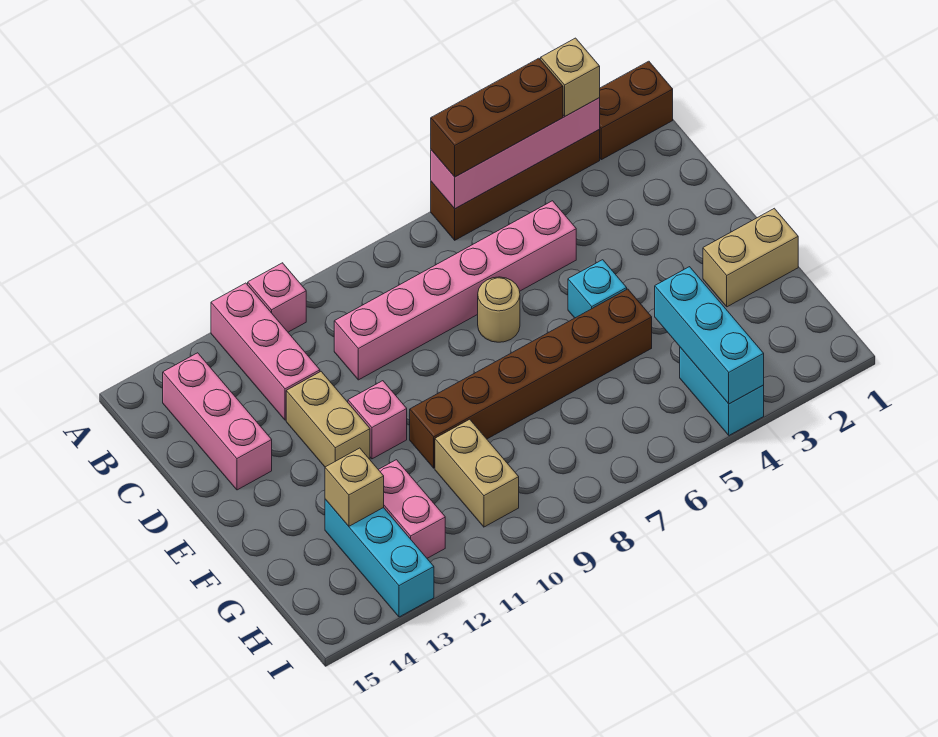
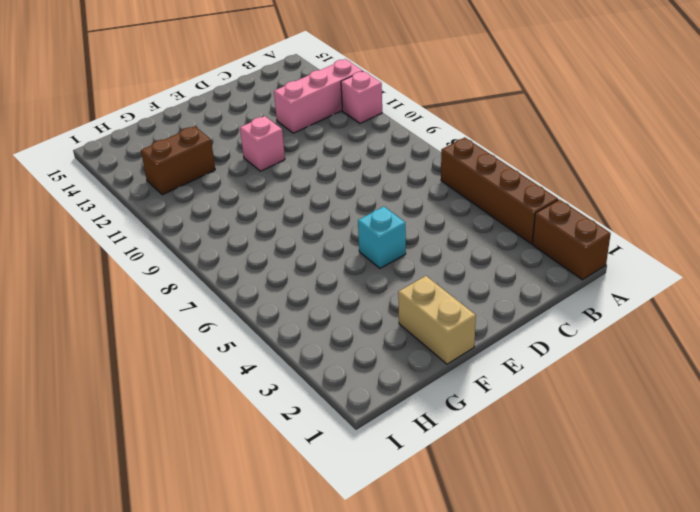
brown brick G12:H12 level 1 -> pink brick G12:H12 level 1
none -> pink brick B14:D14 level 1
none -> pink brick C5:C10 level 1
none -> tan round brick D7 level 1

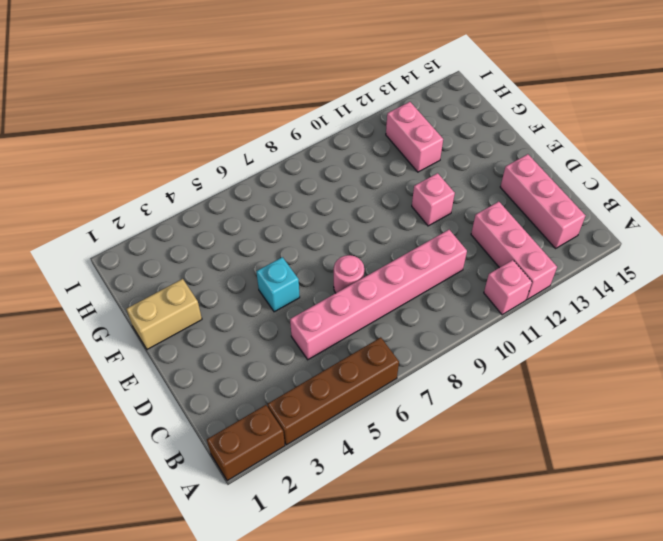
pink round brick D7 level 1 -> tan round brick D7 level 1
none -> tan brick D12:E12 level 1
none -> brown brick F5:F10 level 1
none -> tan brick G10:H10 level 1

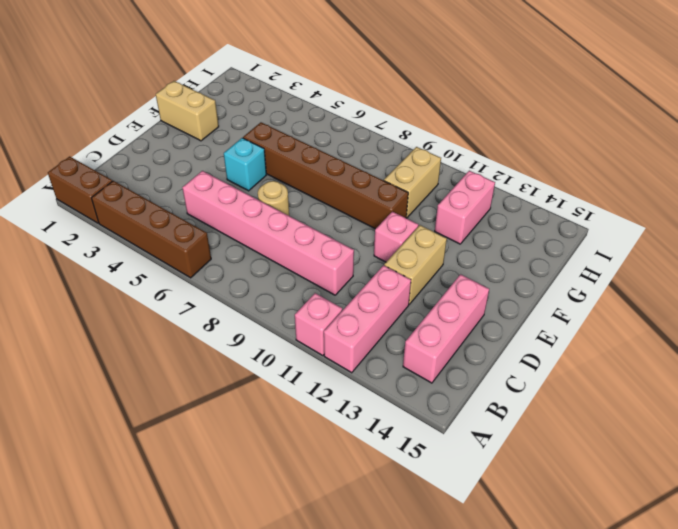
none -> cyan brick G13:I13 level 1
none -> cyan brick H4:I4 level 1
none -> pink brick A3:A6 level 2

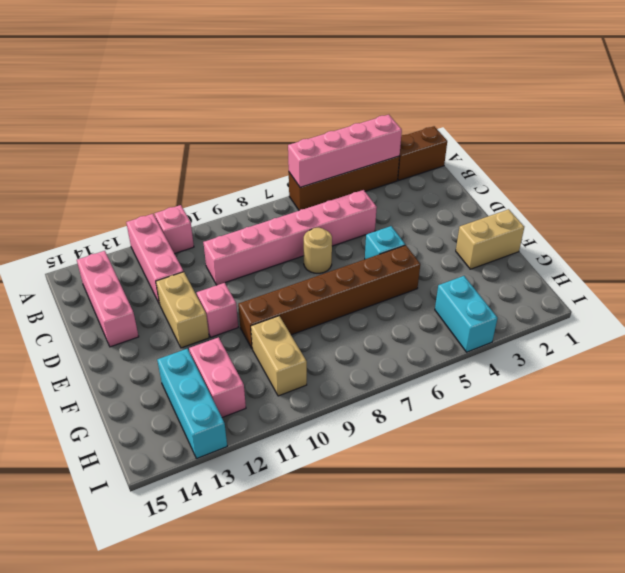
none -> cyan brick G4:I4 level 2
none -> tan brick G13 level 2
none -> tan brick A3 level 3

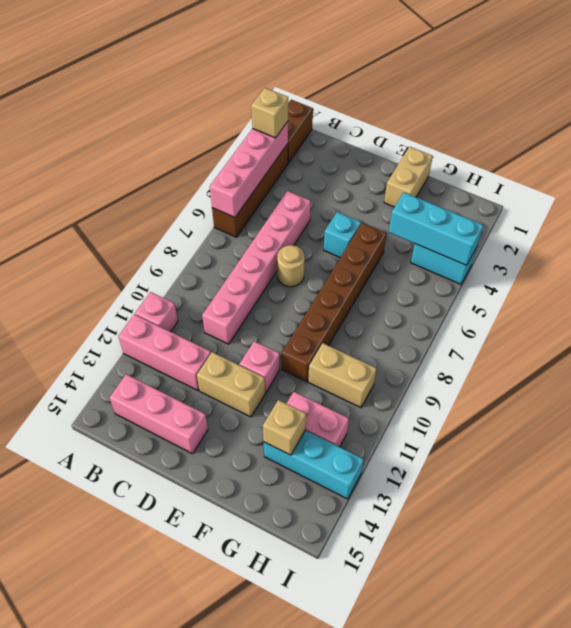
none -> brown brick A4:A6 level 3

